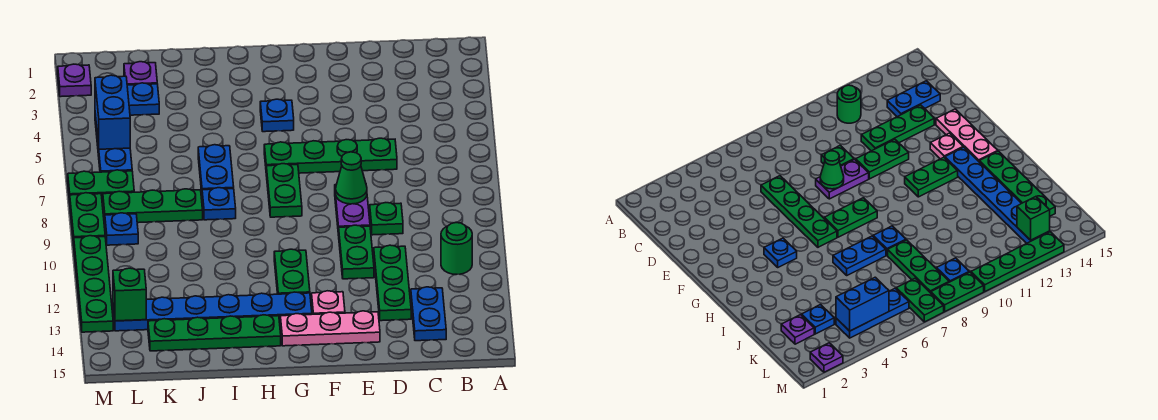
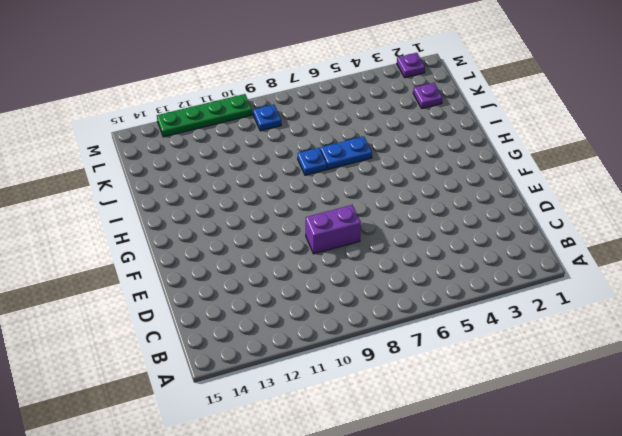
purple brick E8:E9 level 1 -> purple plate E8:E9 level 1
none -> green round brick B11 level 1
none -> blue plate C13:C14 level 1
none -> green plate D6:G6 level 1

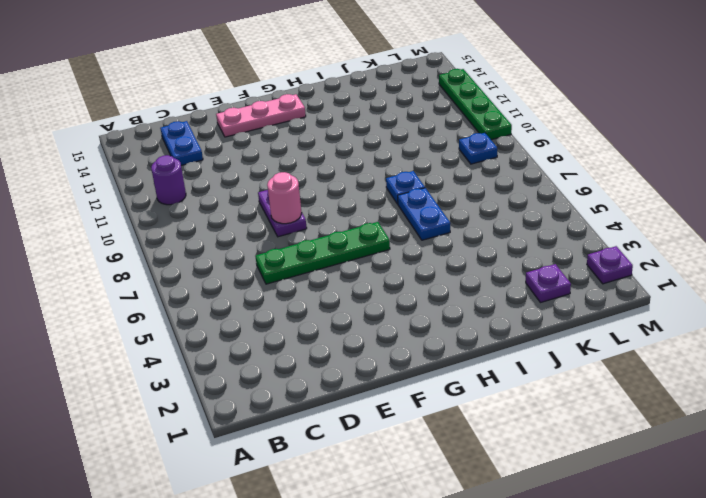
purple round brick B11 level 1 -> green round brick B11 level 1
pink round brick E8 level 2 -> green cone E8 level 2
none -> green plate D9 level 1
none -> green plate D11:D13 level 1
none -> green plate E10:E11 level 1

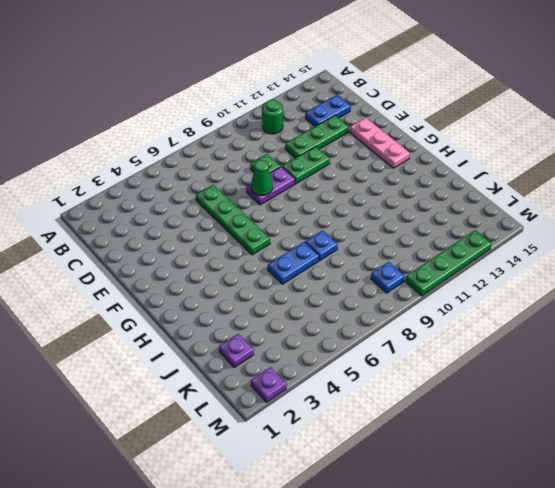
none -> pink plate F13 level 1
none -> blue plate G4 level 1
none -> green plate G7:G8 level 1

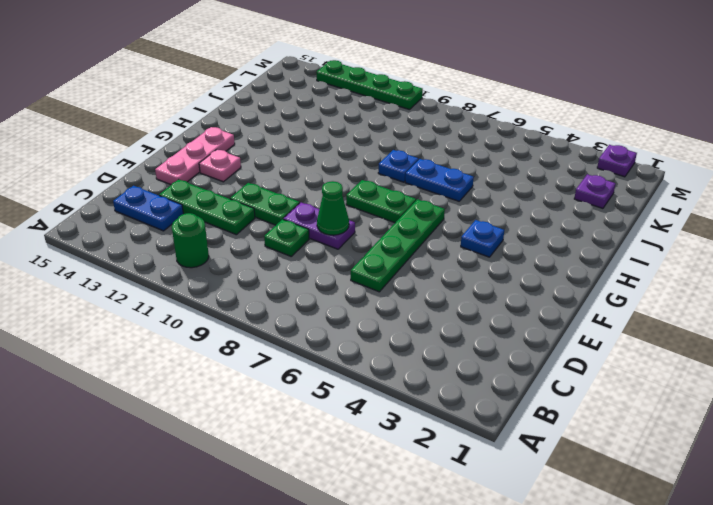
none -> green plate G11:G12 level 1
none -> blue plate G13:L13 level 1
none -> green plate H14:K14 level 1

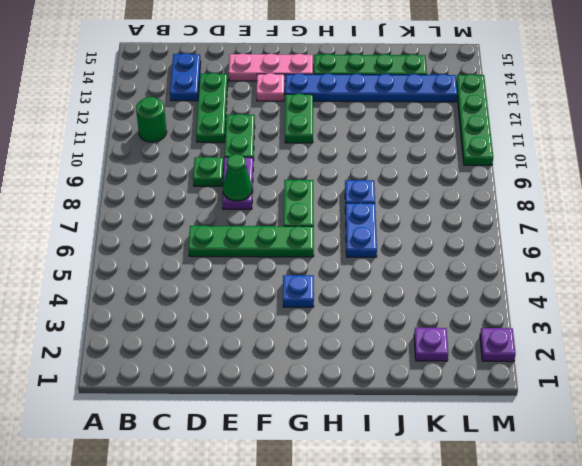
none -> green plate J8:L8 level 1
none -> blue plate K3 level 1
none -> blue plate L4:L6 level 1

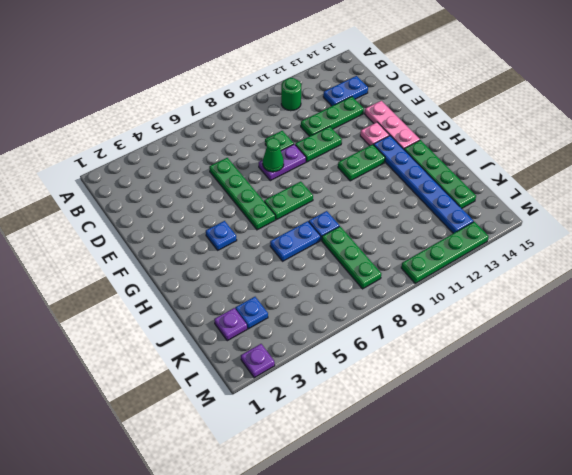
none -> blue plate L4:L6 level 1
none -> green plate L7:M7 level 1
none -> blue plate L9 level 1

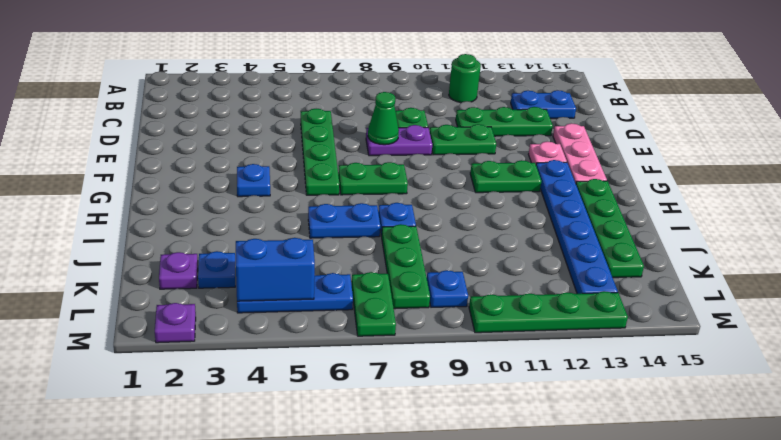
none -> green plate M8:M9 level 1
none -> green brick L13 level 2

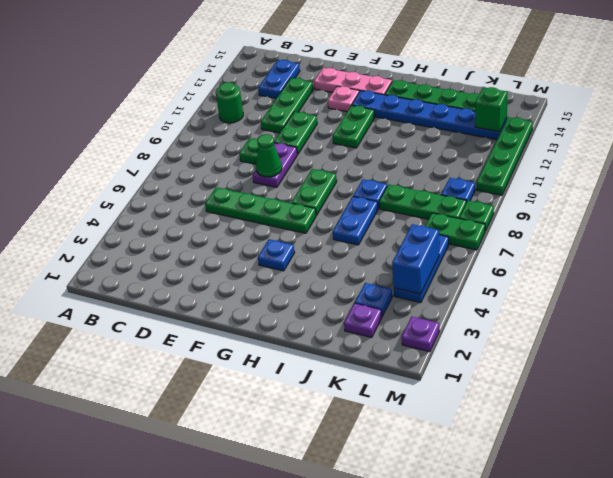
green plate M8 level 1 -> green plate M8:M9 level 1

